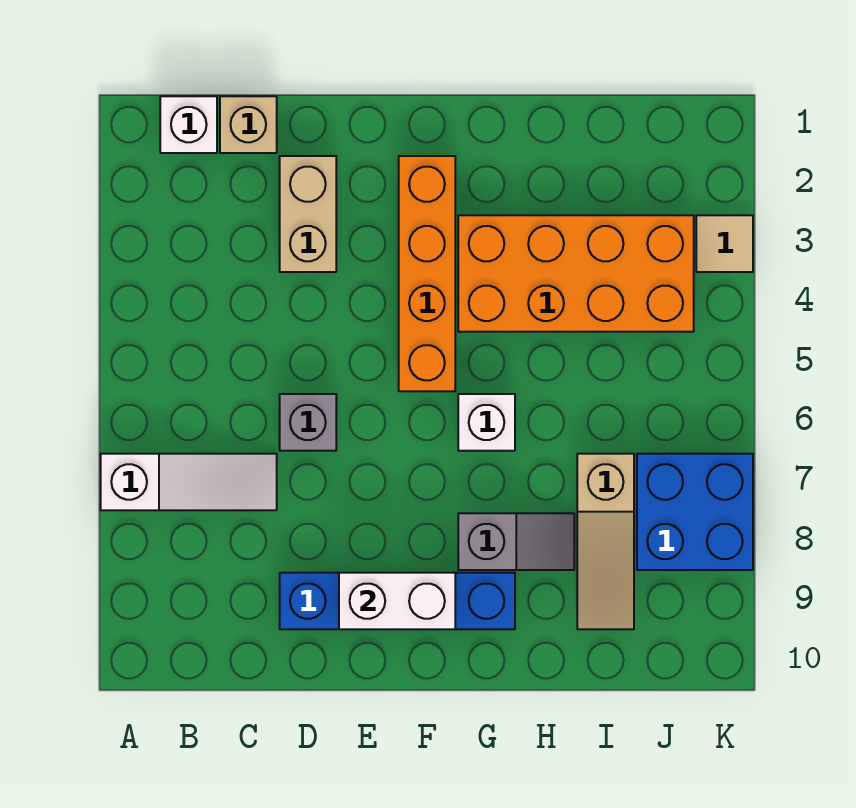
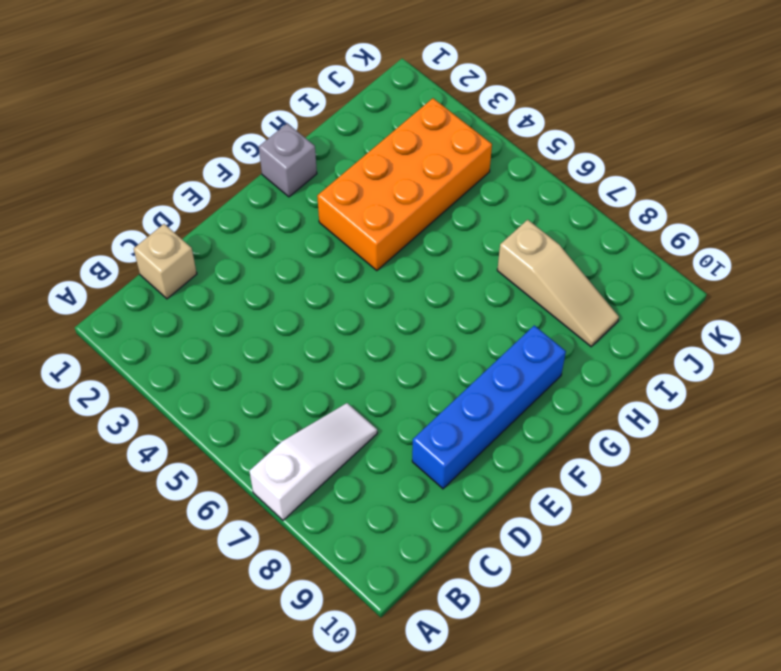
grey brick G1 level 1 -> grey brick D6 level 1
none -> white brick B1 level 1
none -> tan brick D2:D3 level 1
none -> orange brick F2:F5 level 1

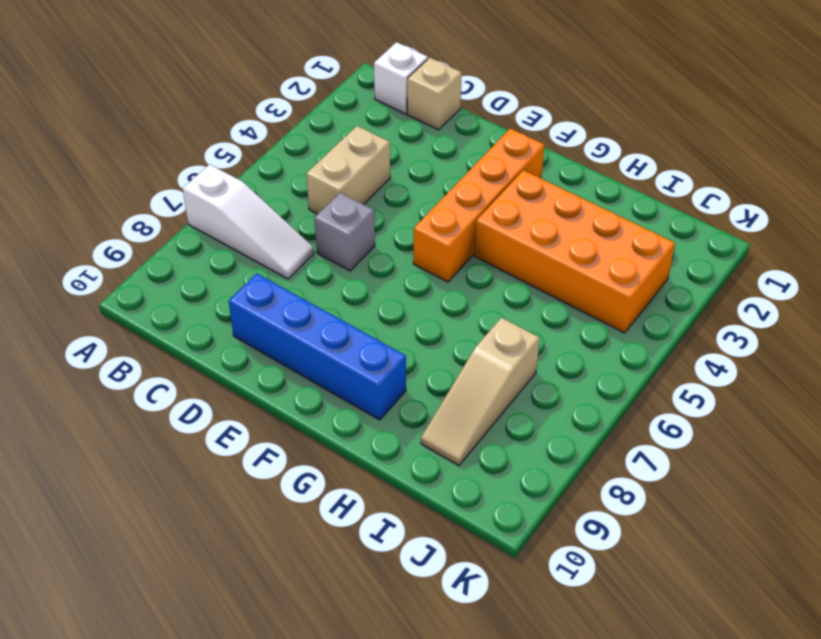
tan brick C4:C5 level 1 -> tan brick D2:D3 level 1
none -> white brick G6 level 1
none -> grey slope G8:H8 level 1 top G
none -> blue brick J7:K8 level 1

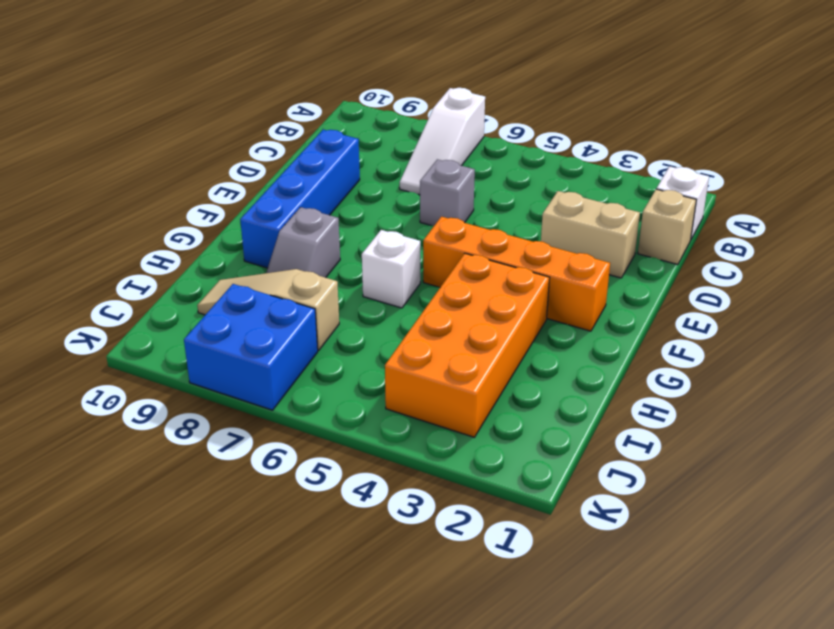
none -> tan tile K3 level 1
none -> white brick E9:F9 level 2

